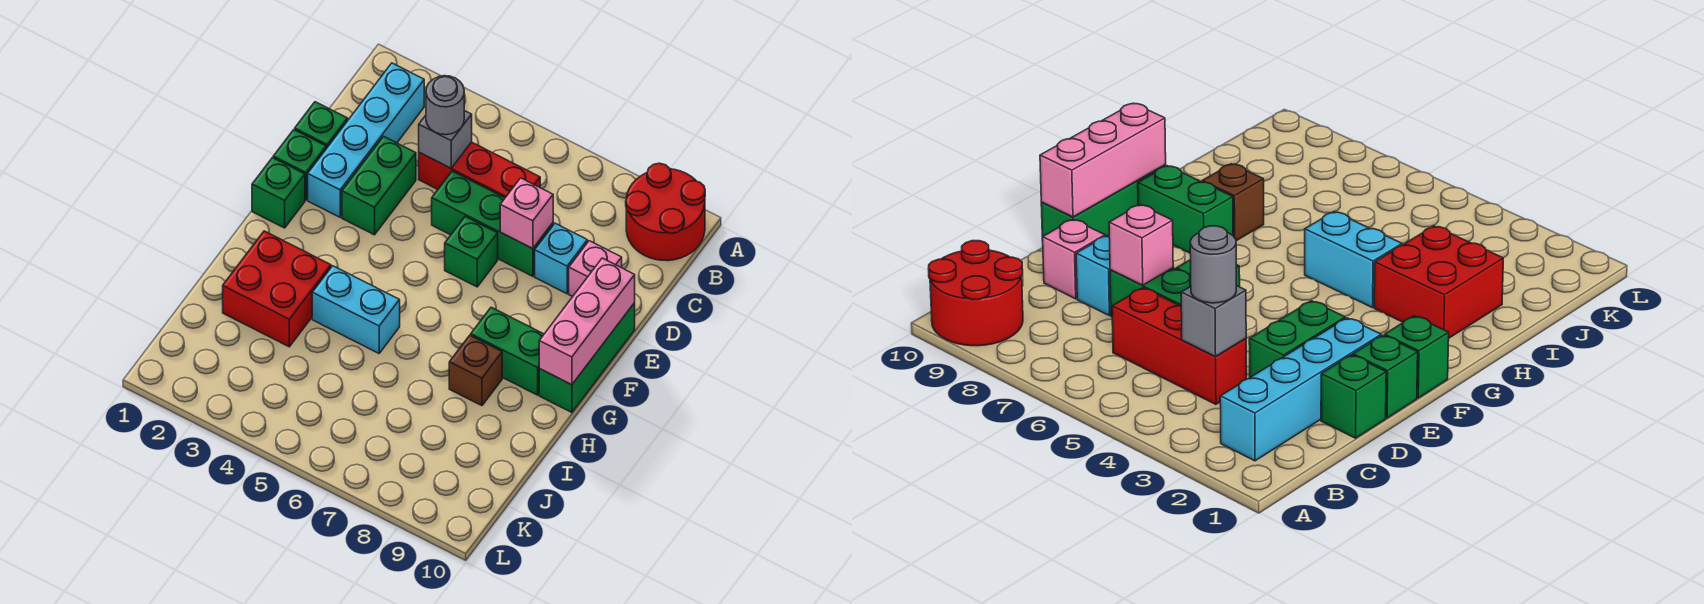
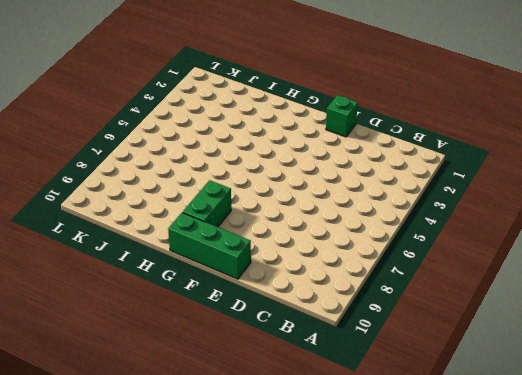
none -> red round brick A9:B10 level 1
none -> cyan brick B2:E2 level 1
none -> red brick C4:C6 level 1

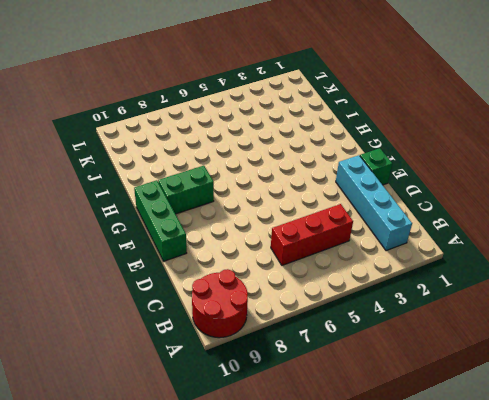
none -> green brick D1 level 1
none -> green brick D3:E3 level 1
none -> green brick D5:D7 level 1

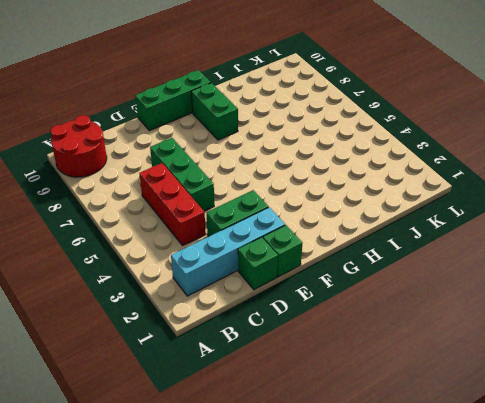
none -> cyan brick D8 level 1
none -> pink brick D9 level 1
none -> green brick E6 level 1

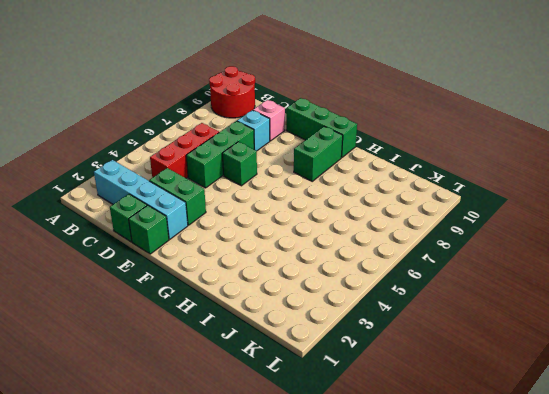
none -> green brick F1 level 1
none -> red brick H2:I3 level 1
none -> cyan brick H4:H5 level 1

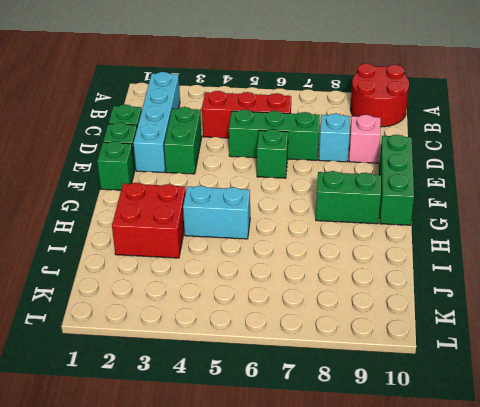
none -> brown brick H8 level 1
none -> grey brick C4 level 2
none -> pink brick D7 level 2

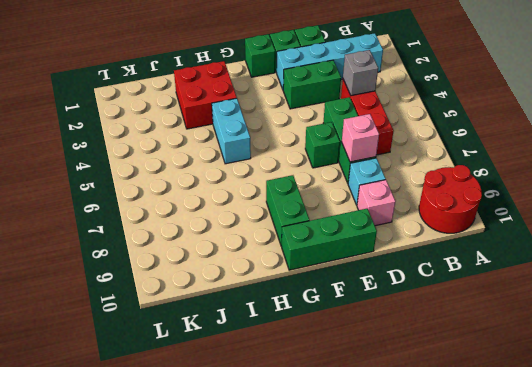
none -> brown brick H8 level 1
none -> pink brick E10:G10 level 2
none -> grey round brick C4 level 3

